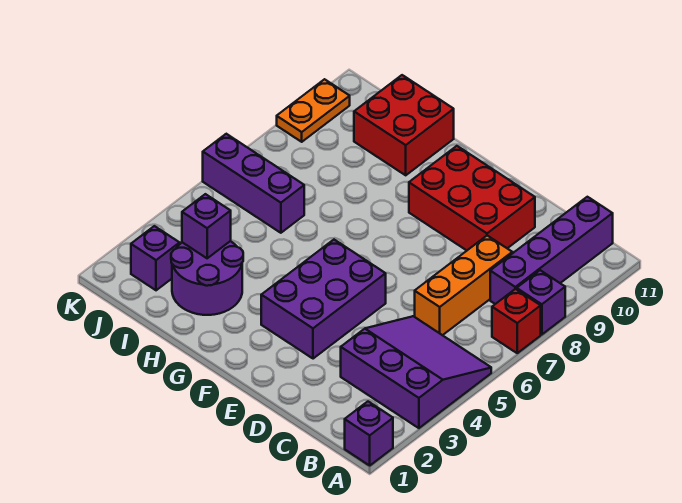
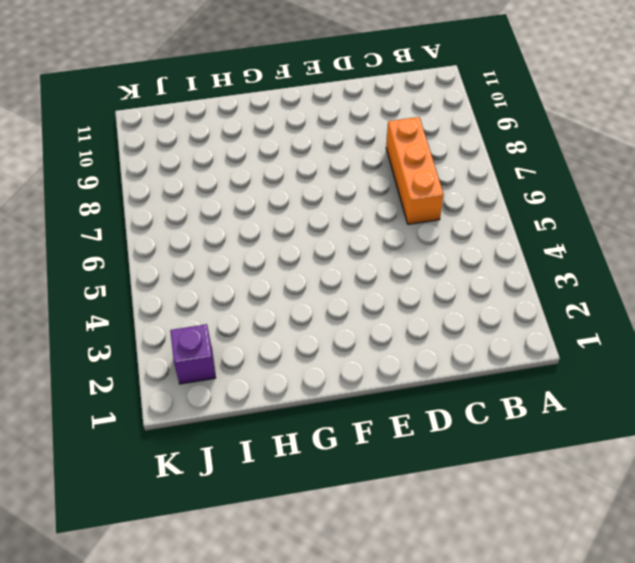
none -> purple brick A1 level 1
none -> purple slope A3:C5 level 1 top 3
none -> red brick A7 level 1

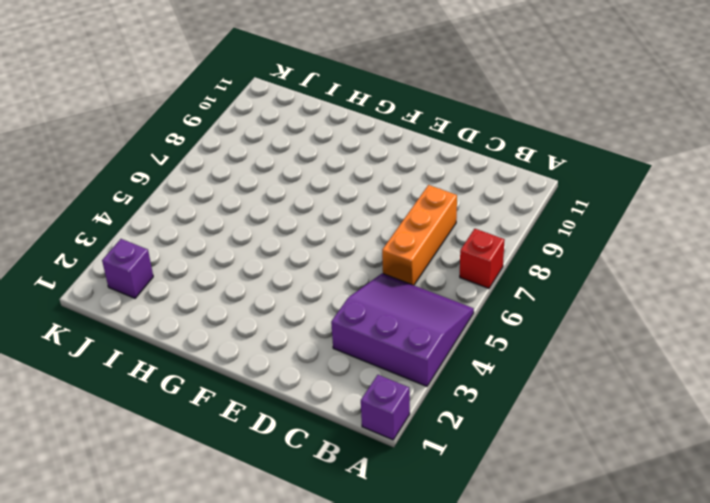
none -> purple brick A8 level 1
none -> purple brick B8:B11 level 1
none -> red brick D9:F10 level 1

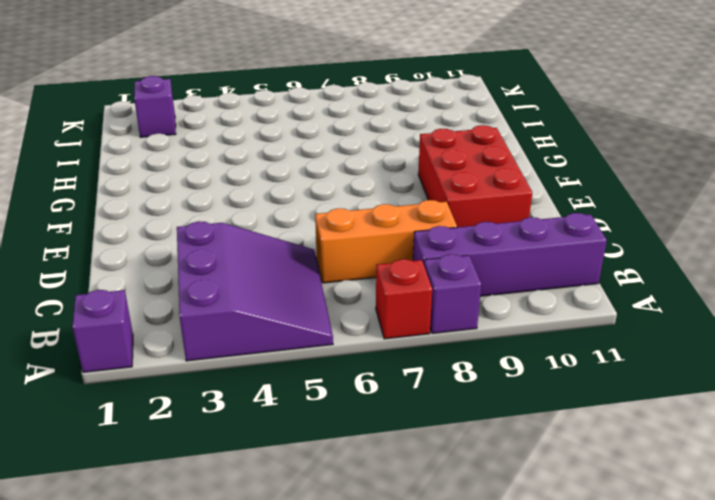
none -> purple brick E3:F5 level 1
none -> purple round brick H2:I3 level 1
none -> red brick H10:I11 level 1

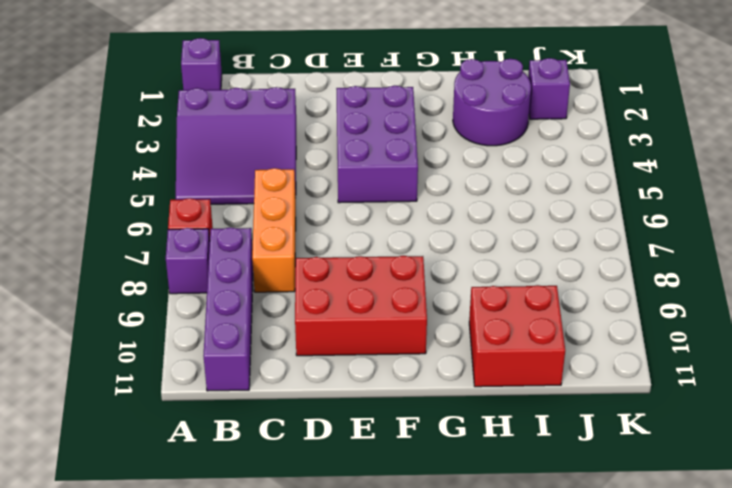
none -> purple brick I6:K6 level 1
none -> orange plate K9:K10 level 1
none -> purple brick I3 level 2

